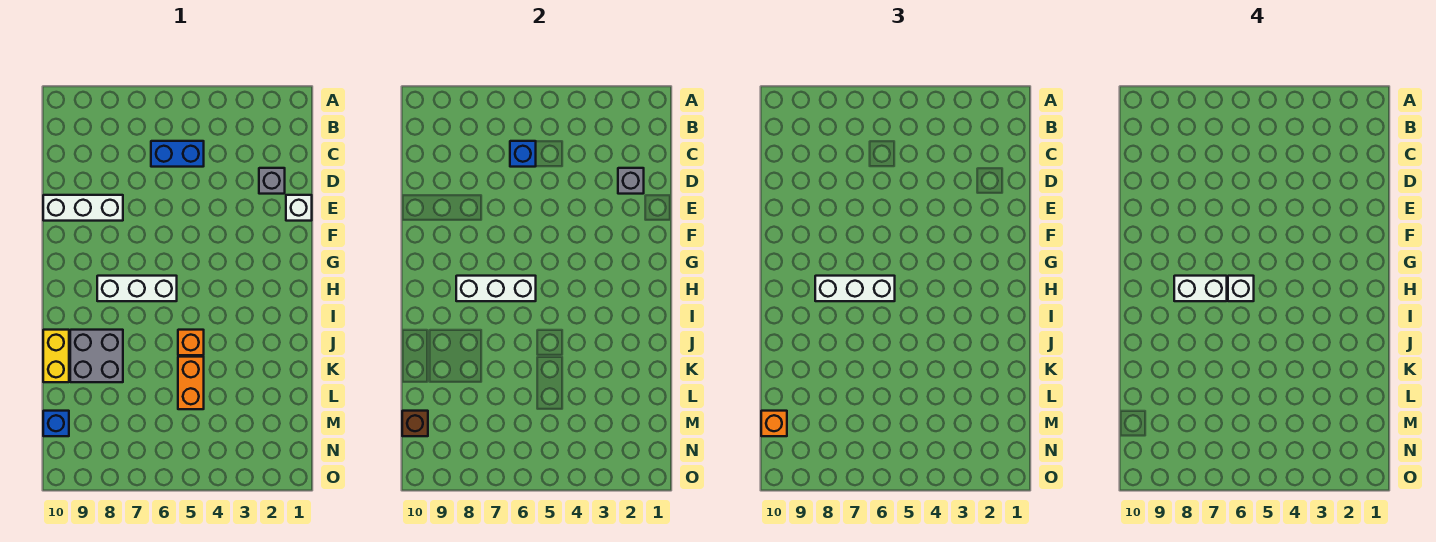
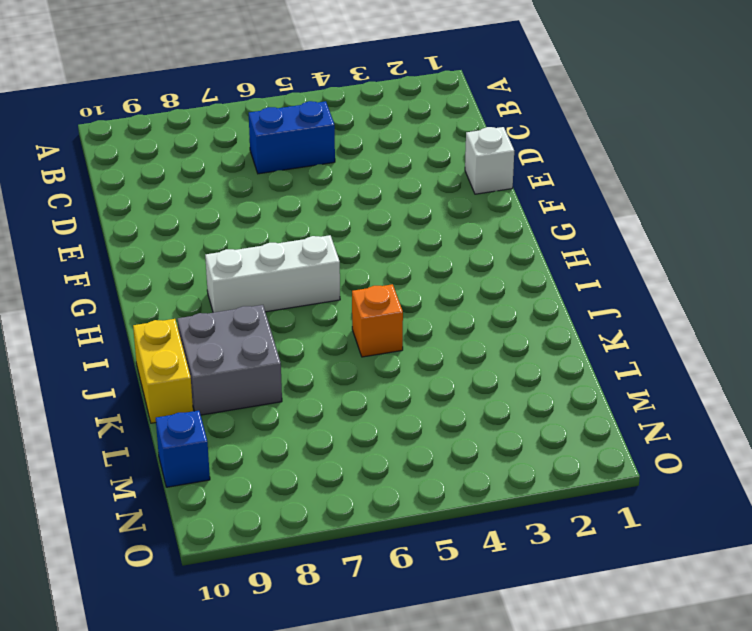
none -> grey brick D2 level 1
none -> white brick E8:E10 level 1
none -> orange brick K5:L5 level 1

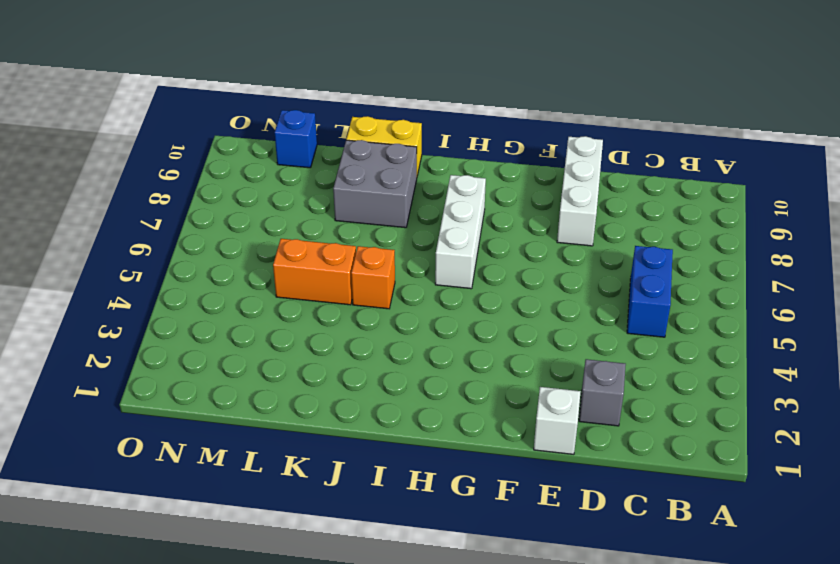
none -> blue brick C6 level 2
none -> grey brick D2 level 2
none -> white brick H6:H8 level 2

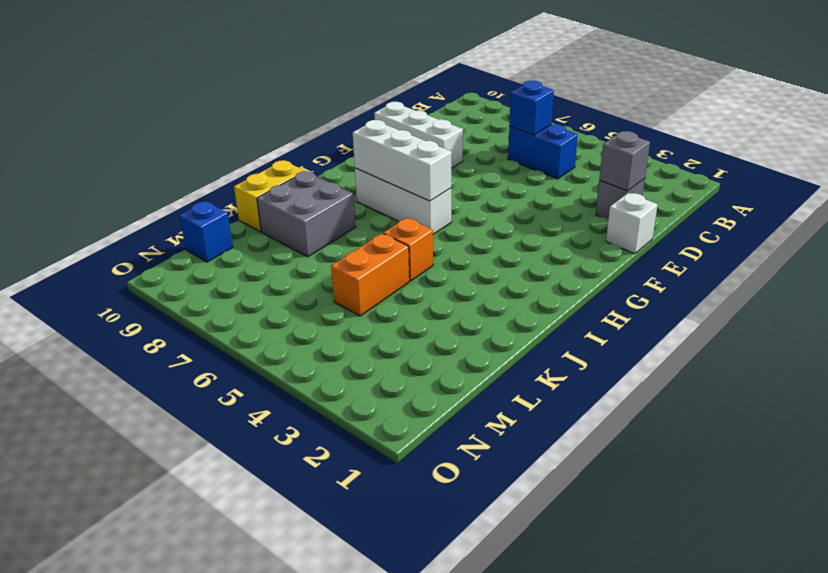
none -> brown brick M10 level 2
none -> white brick H6:H8 level 3
none -> orange brick M10 level 3

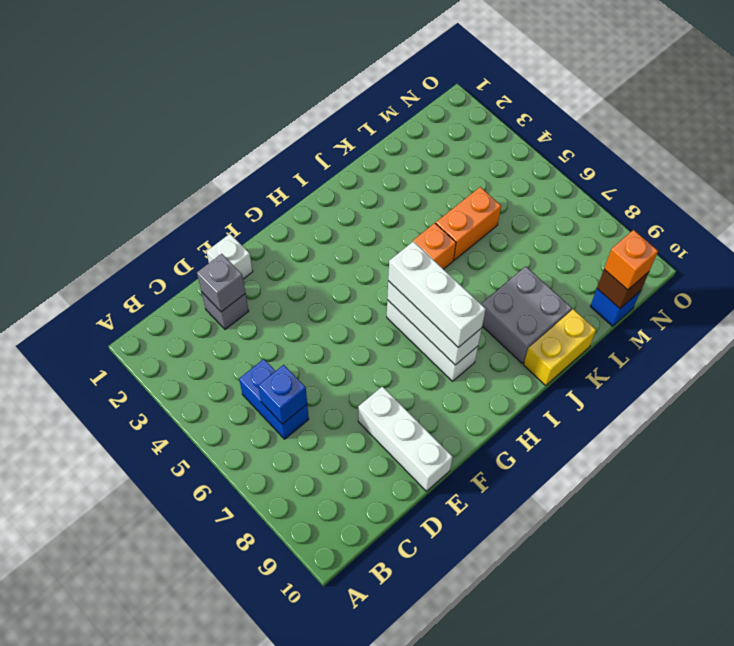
none -> white brick H6 level 4
none -> white brick H7:H8 level 4

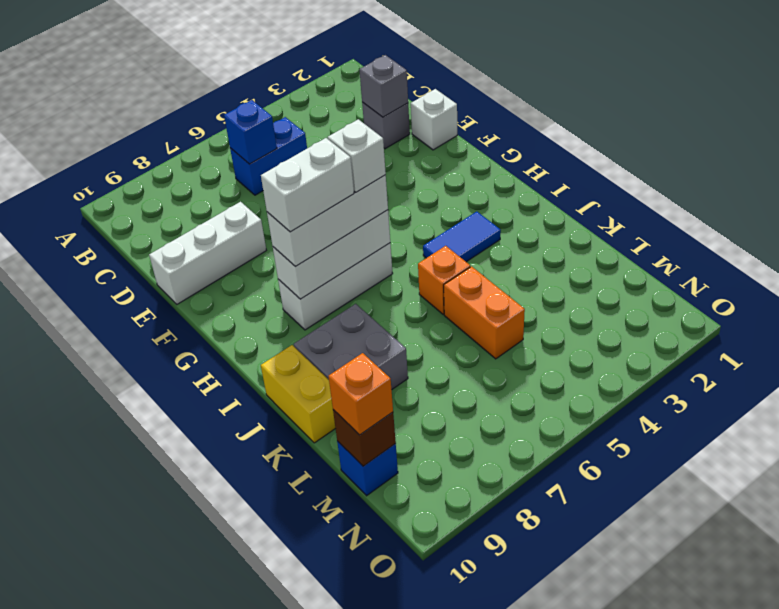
blue tile I3:I4 level 1 -> none

